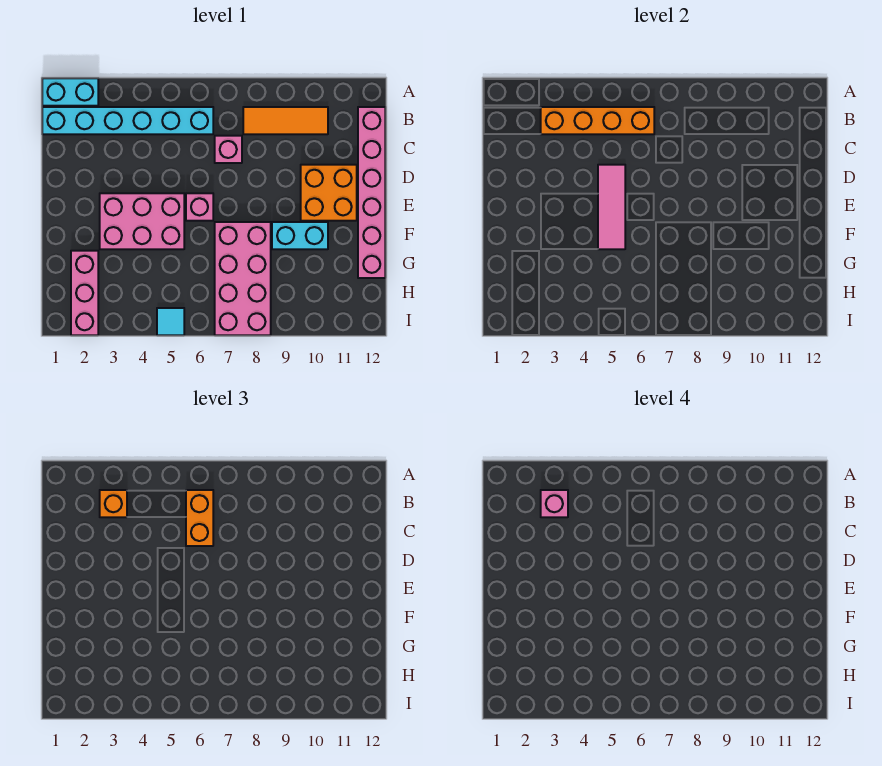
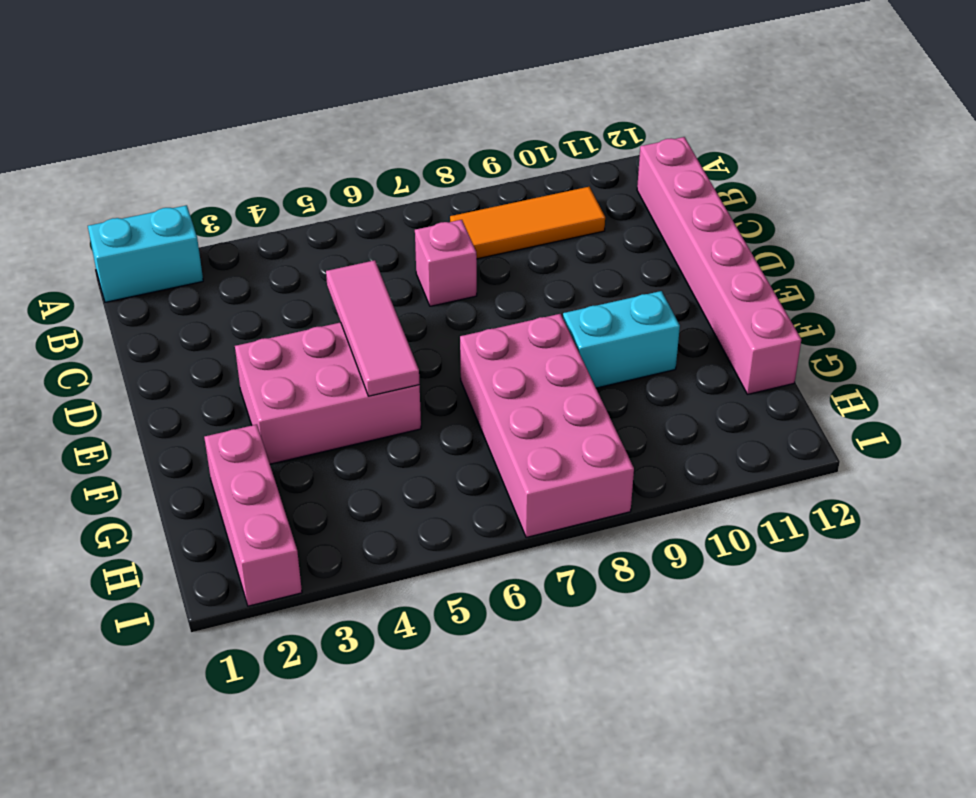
none -> cyan brick B1:B6 level 1
none -> orange brick D10:E11 level 1
none -> pink brick E6 level 1

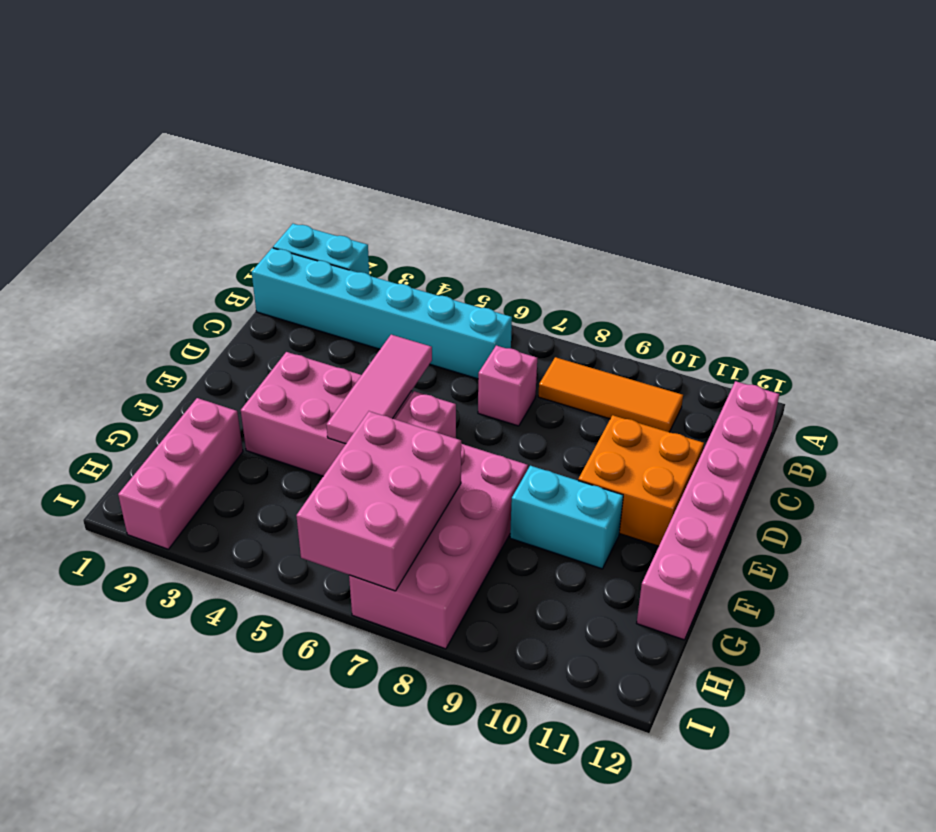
pink brick G6:I7 level 2 -> none
none -> cyan tile I5 level 1
none -> orange brick B3:B6 level 2
none -> orange brick B3 level 3

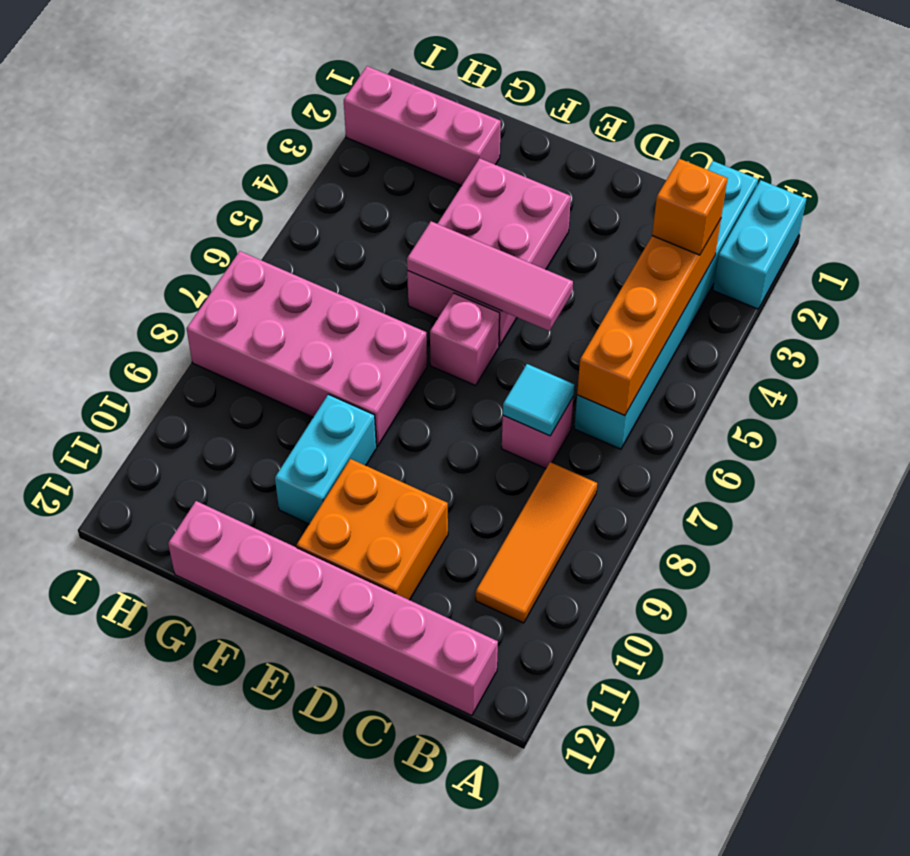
cyan tile C7 level 2 -> cyan tile I5 level 1
none -> orange brick B6:C6 level 3
none -> pink brick B3 level 4

